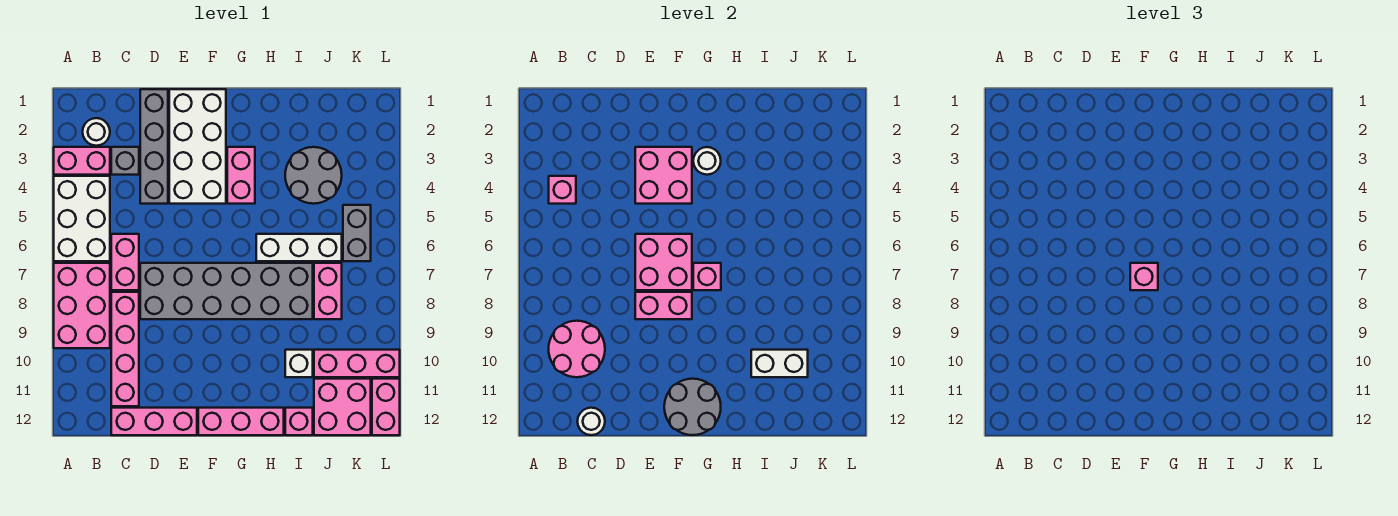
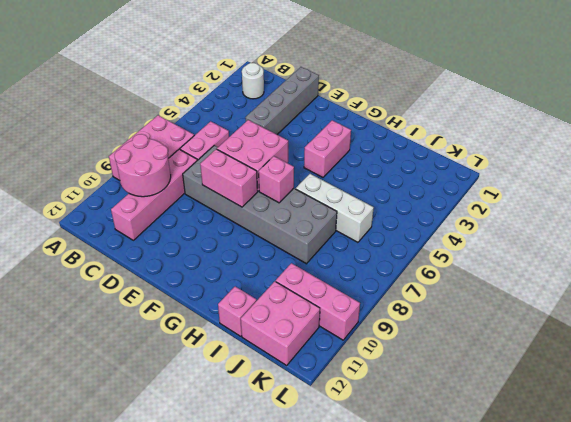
none -> pink brick A3:B3 level 1
none -> white brick A4:B6 level 1
none -> grey brick C3 level 1
none -> pink brick C12:E12 level 1

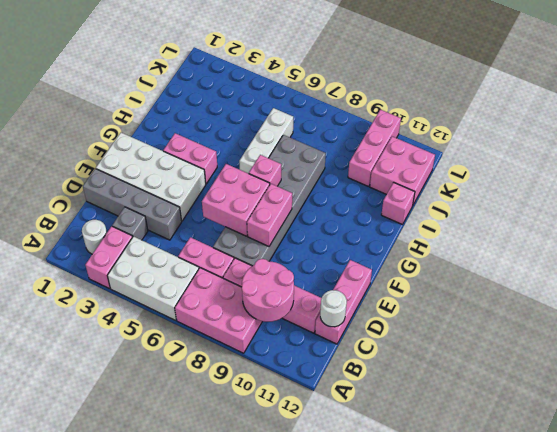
none -> pink brick F12:H12 level 1
none -> grey round brick I3:J4 level 1
none -> white brick I10 level 1
none -> pink brick J7:J8 level 1

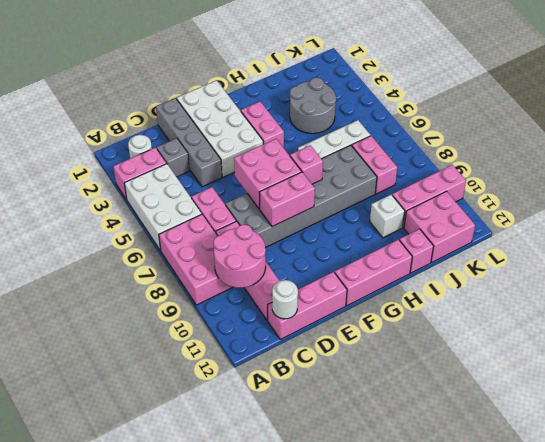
none -> grey brick K5:K6 level 1
none -> pink brick L11:L12 level 1
none -> pink brick B4 level 2
none -> pink brick E3:F4 level 2

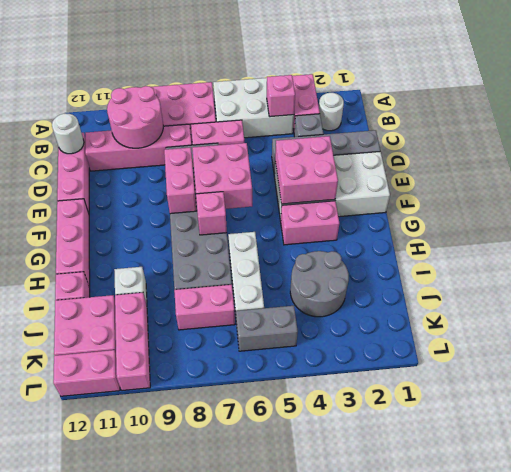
none -> grey round brick F11:G12 level 2
none -> white round brick G3 level 2
none -> white brick I10:J10 level 2
none -> pink brick F7 level 3

